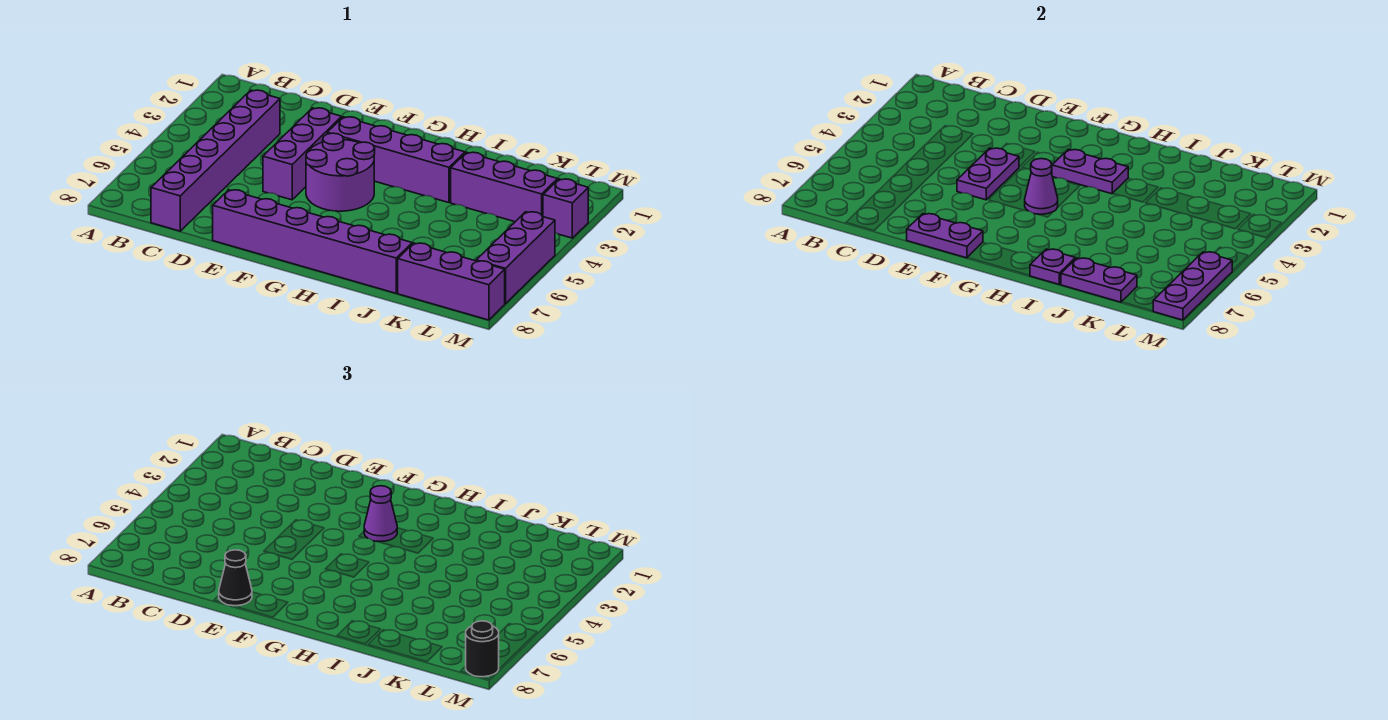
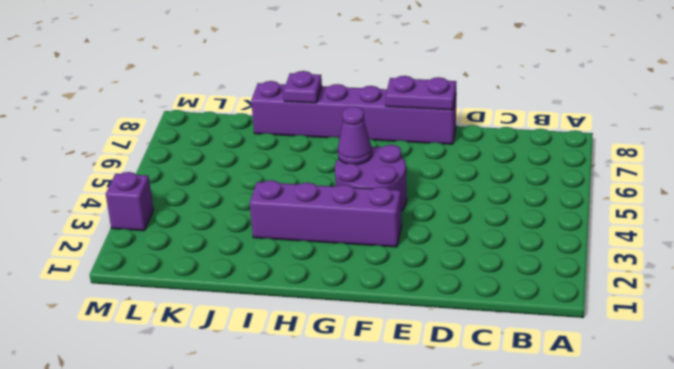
none -> purple brick C3:C8 level 1
none -> purple brick E3:E5 level 1
none -> purple brick J3:L3 level 1

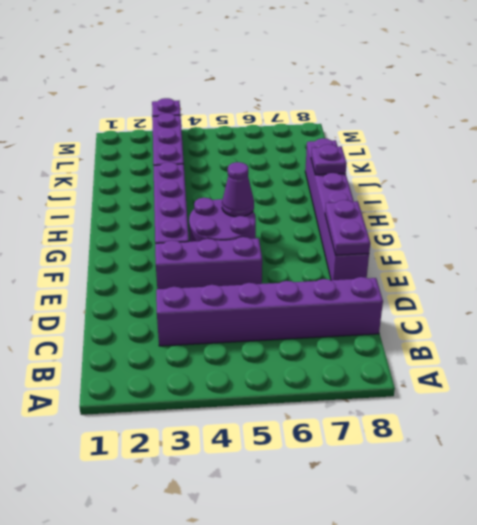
none -> purple brick K8:M8 level 1
none -> purple brick M5:M7 level 1
none -> purple plate E4:E5 level 2

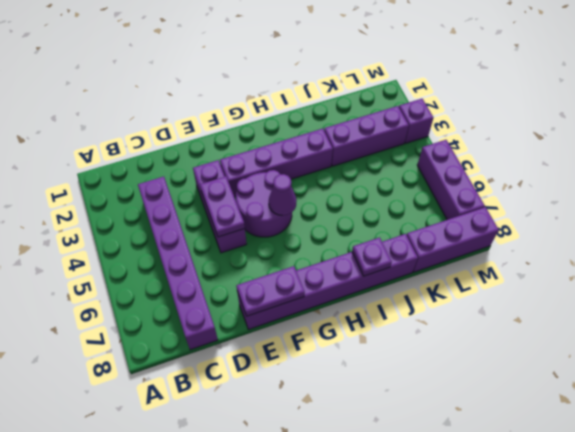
none -> purple plate G3:H3 level 2
none -> purple plate J8:K8 level 2
none -> purple plate M6:M8 level 2

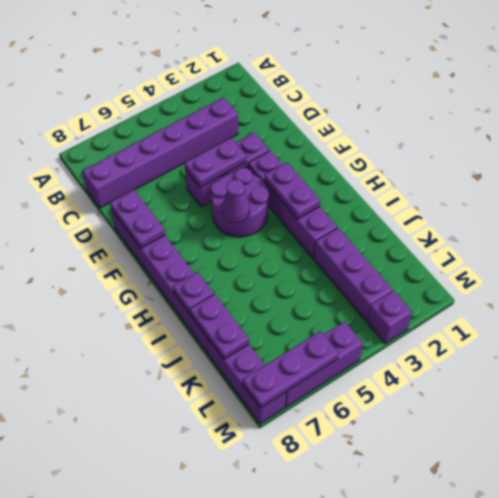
none -> black cone E8 level 3
none -> purple cone G3 level 3
none -> black round brick M8 level 3

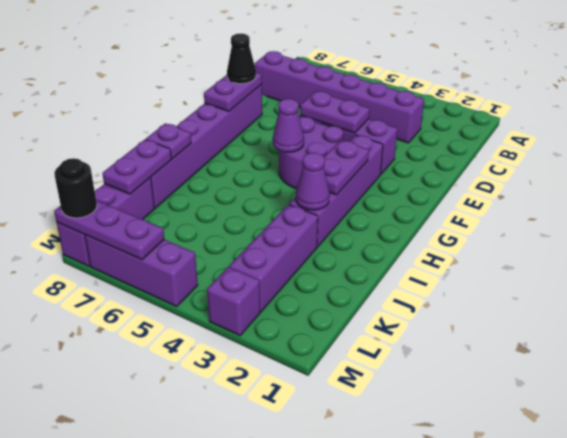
purple cone I3 level 2 -> purple cone G3 level 3

